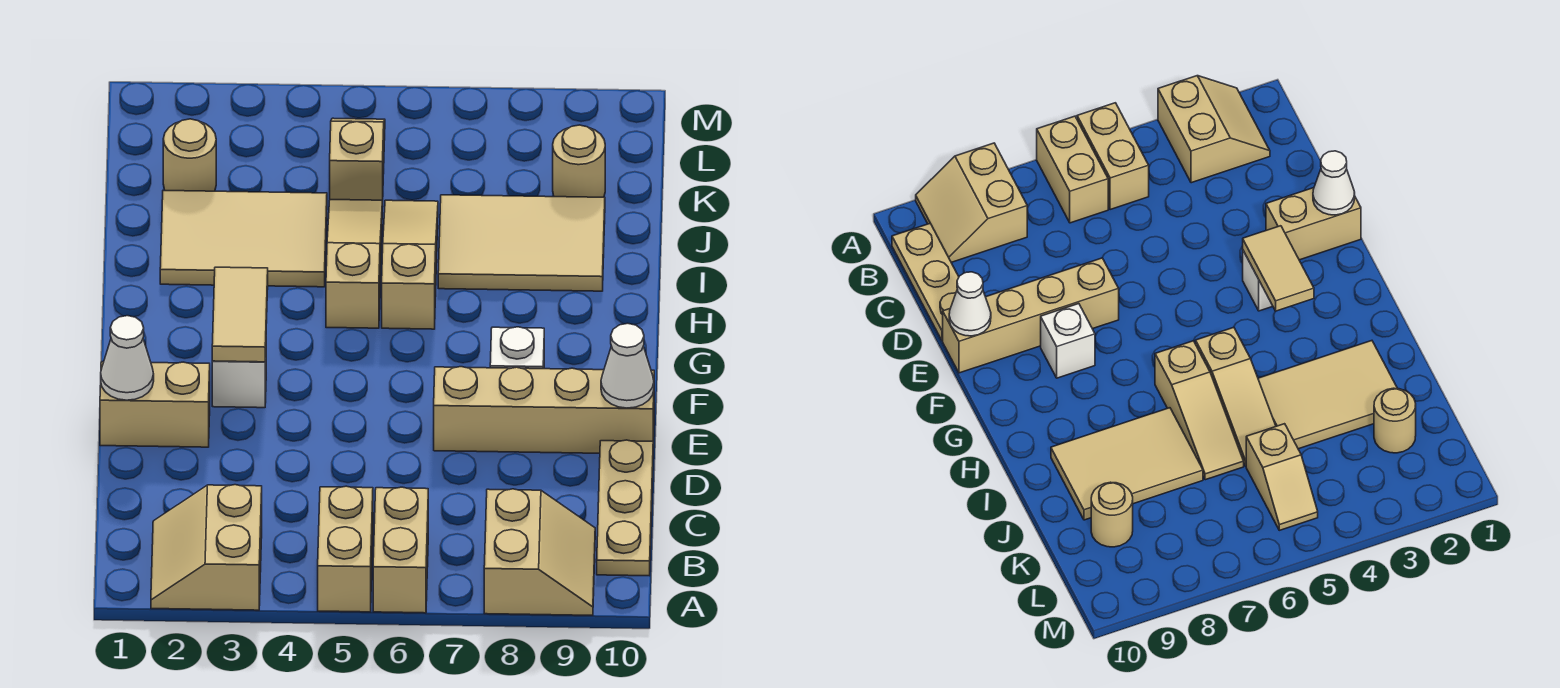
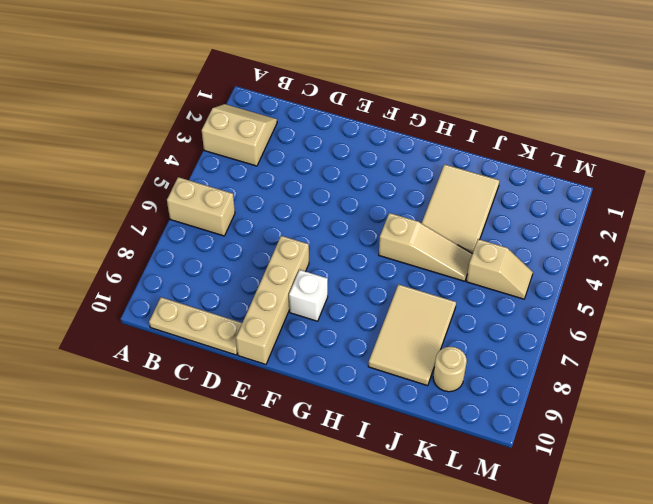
none -> tan brick A5:B5 level 1
none -> tan slope A8:B9 level 1 top 8
none -> tan brick E1:E2 level 1

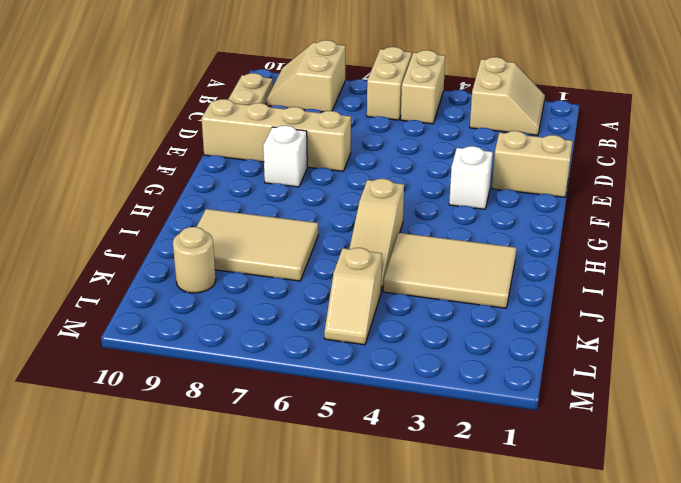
none -> tan slope H6:J6 level 1 top H
none -> tan round brick K2 level 1
none -> white cone E1 level 2

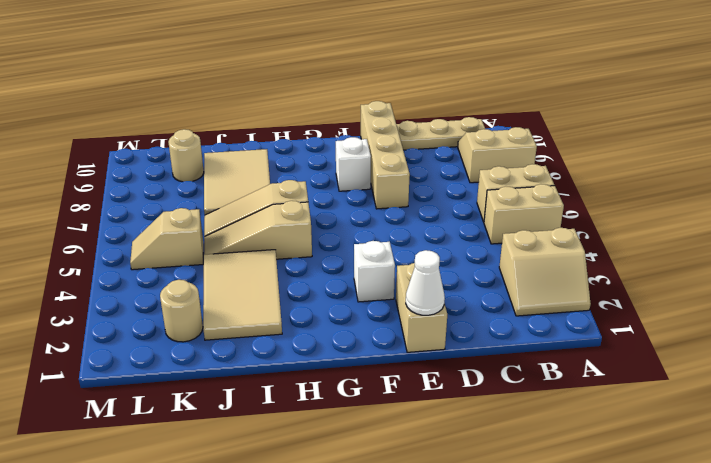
none -> white cone E10 level 2
none -> tan tile F3:G3 level 2

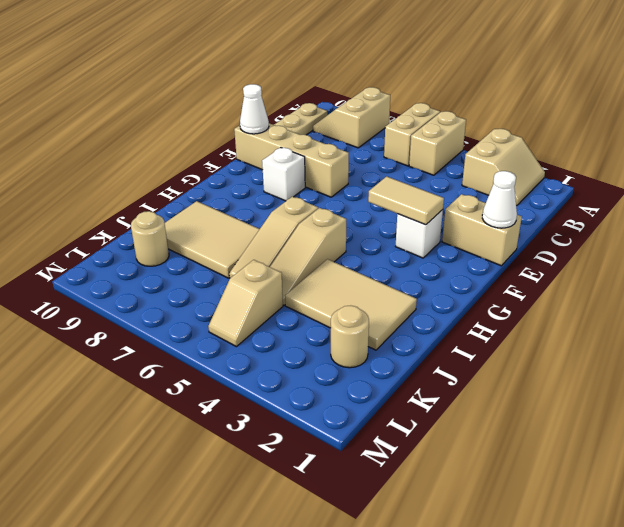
tan tile F3:F4 level 2 -> tan tile F3:G3 level 2

